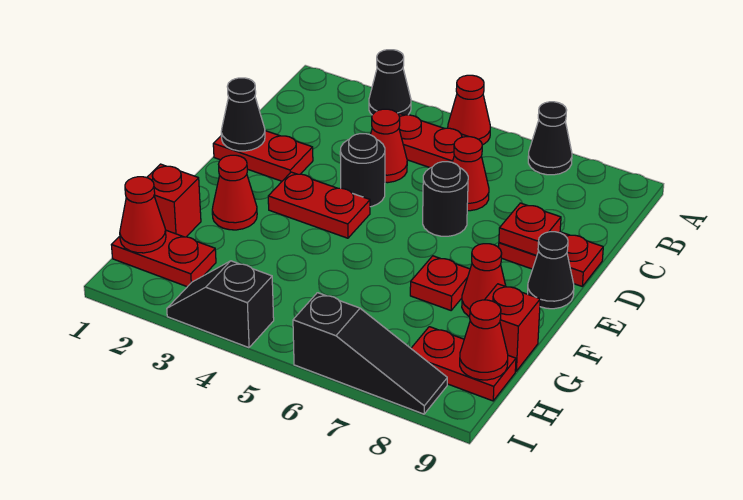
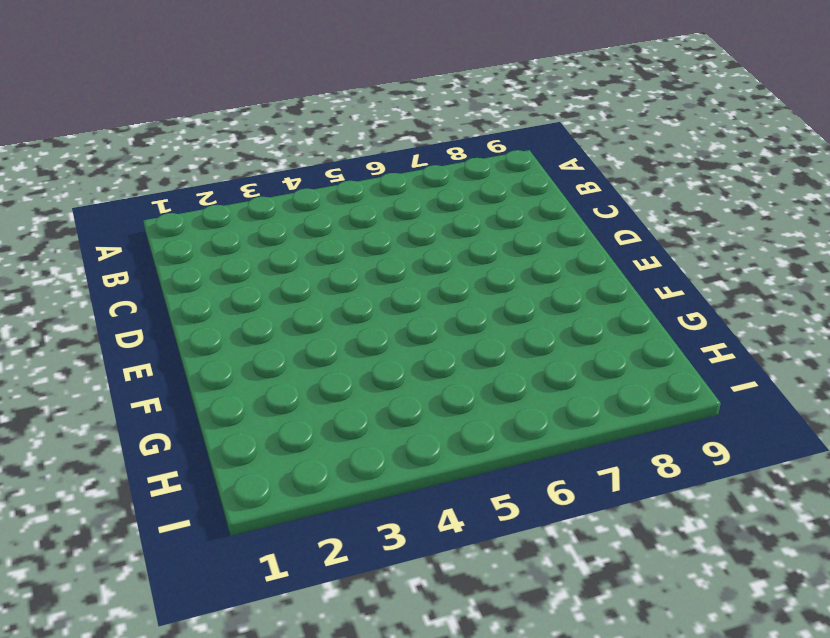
none -> black cone A3 level 1
none -> red cone A5 level 1
none -> black cone A7 level 1

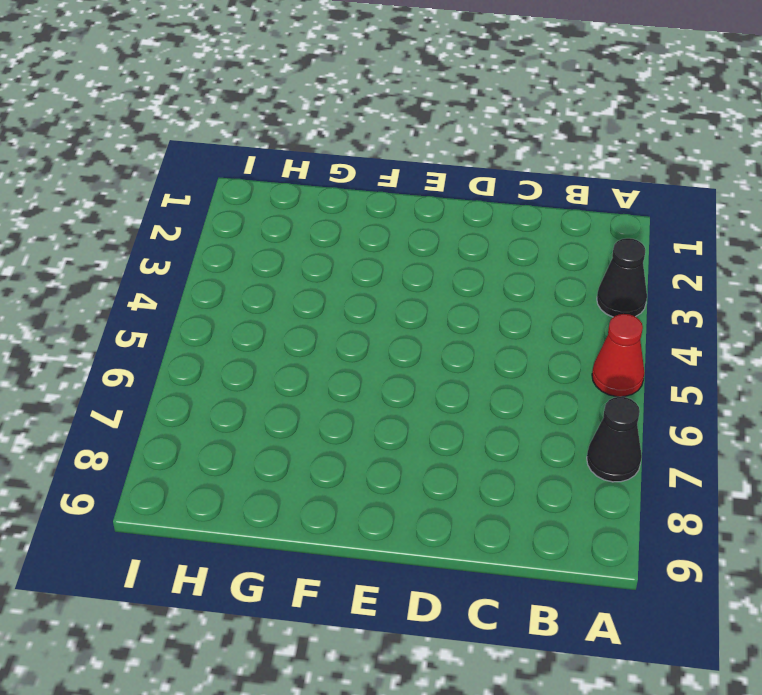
none -> red plate B4:B5 level 1
none -> red cone C4 level 1
none -> red cone C6 level 1

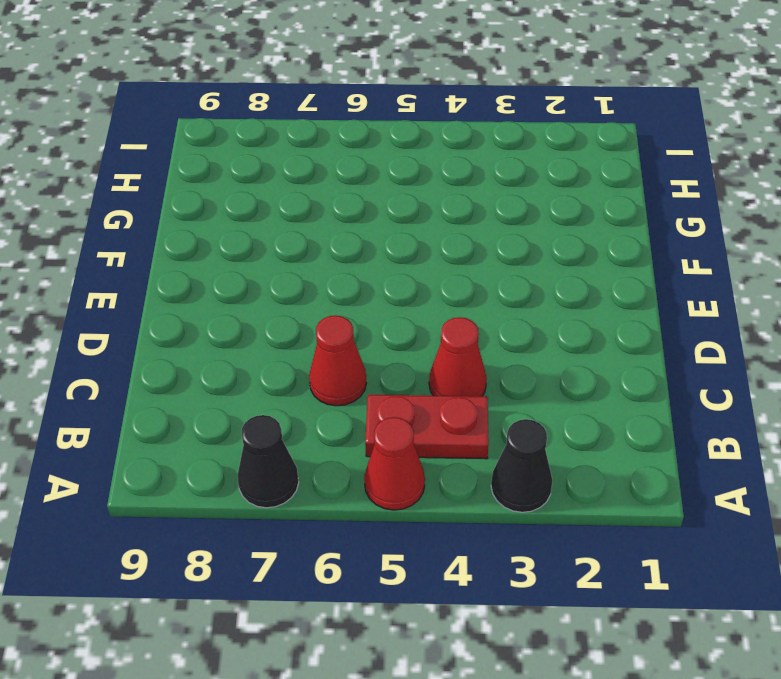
none -> red plate D1:D2 level 1
none -> black round brick D4 level 1
none -> black round brick D6 level 1

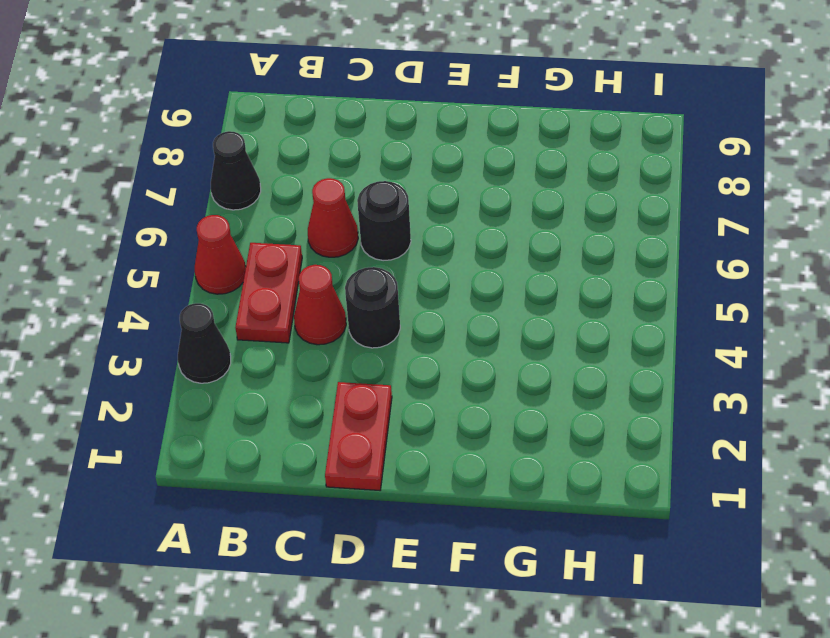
none -> red plate D8:D9 level 1
none -> red plate E3:E4 level 1
none -> black cone E9 level 1

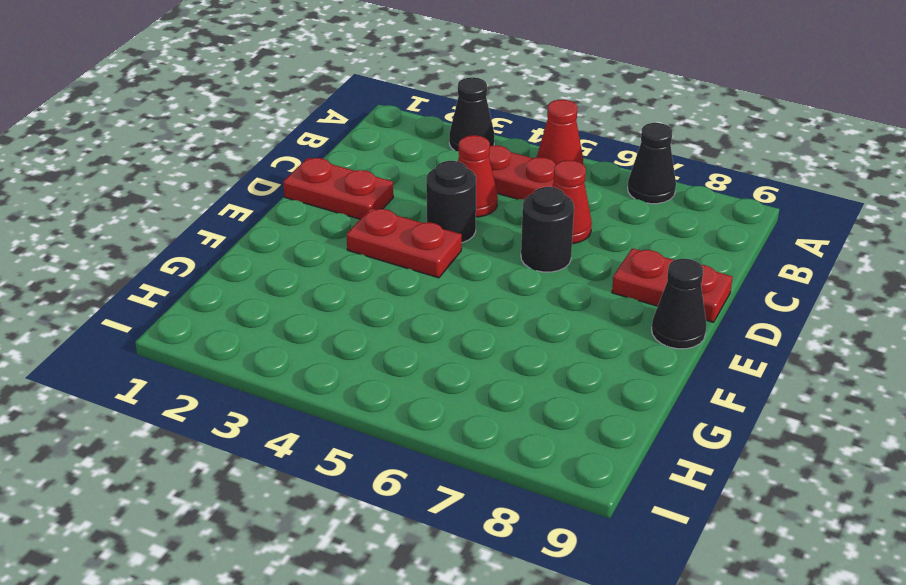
none -> red cone F2 level 1
none -> red plate F7 level 1
none -> red cone F8 level 1

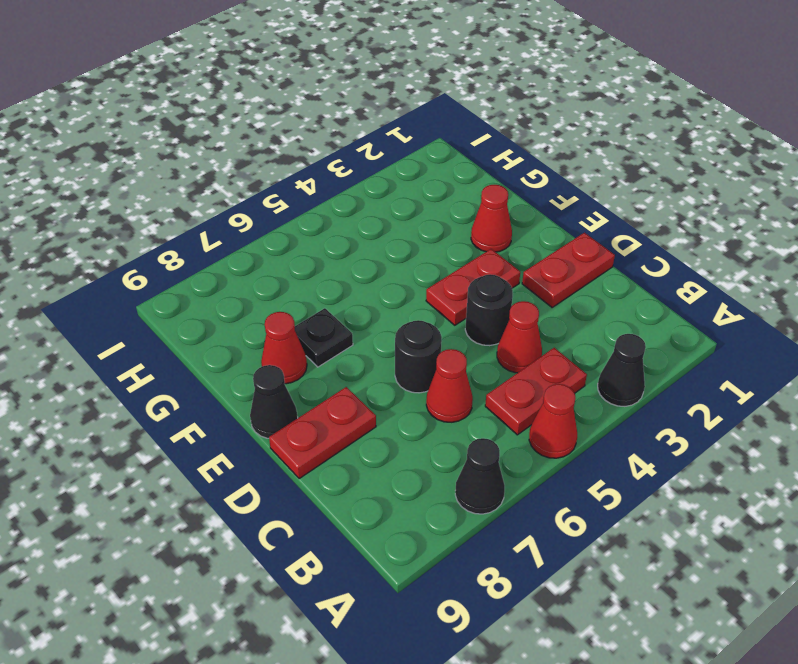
black plate F7 level 1 -> red plate F7 level 1
none -> red brick G1 level 1
none -> red brick G9 level 1
none -> red plate H1:H2 level 1

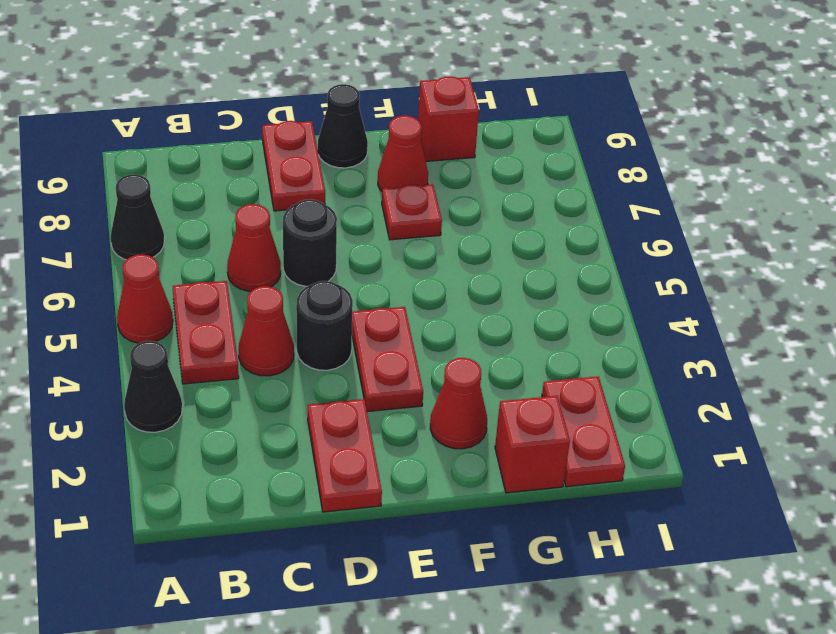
none -> red plate H8:H9 level 1
none -> black slope I3:I4 level 1 top 4
none -> black slope I6:I8 level 1 top 6

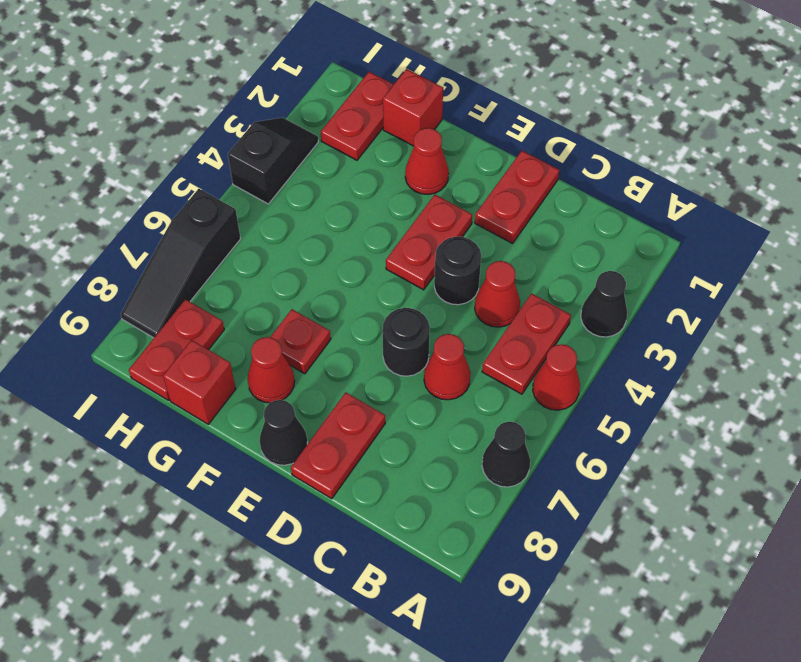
none -> black cone D1 level 2
none -> red plate D8 level 2
none -> red cone H1 level 2

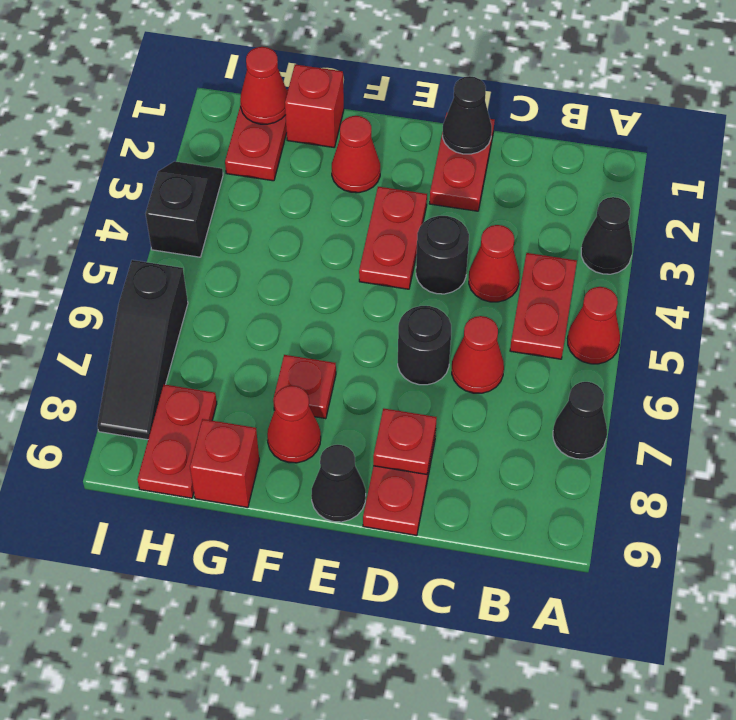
none -> red cone H9 level 2

